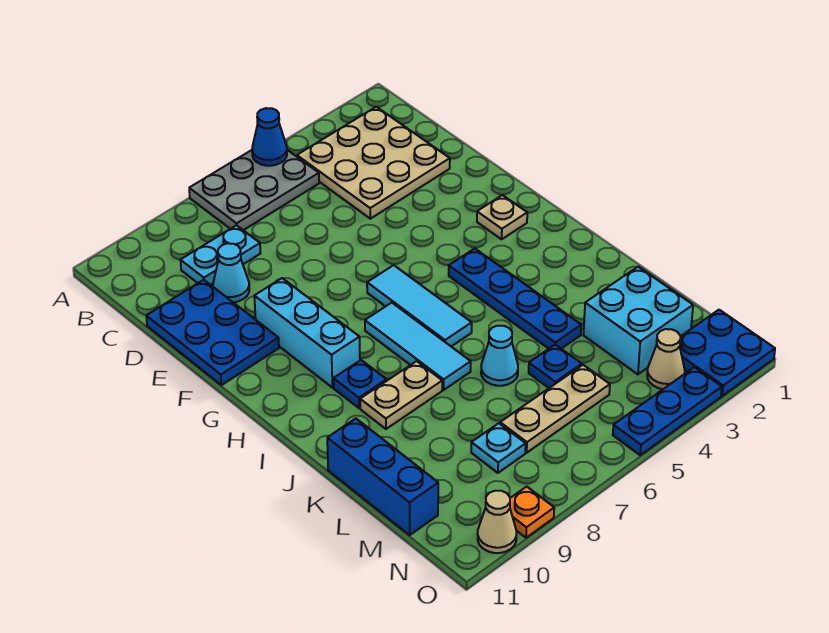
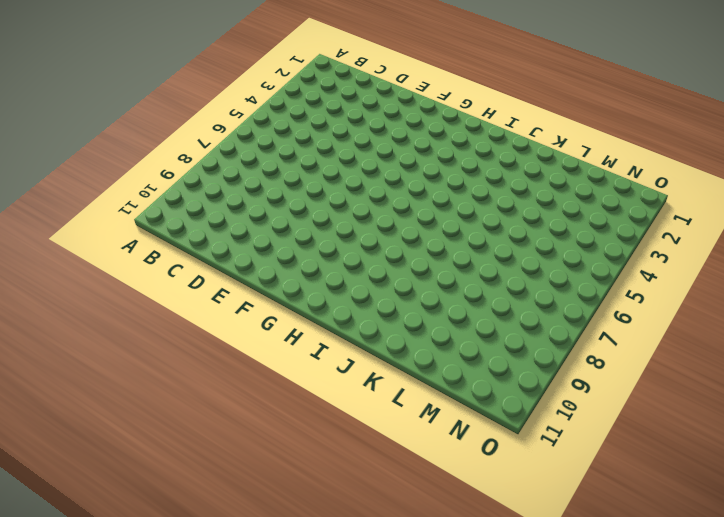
none -> grey plate A5:B7 level 1
none -> tan plate B2:D4 level 1
none -> cyan plate C8:C9 level 1

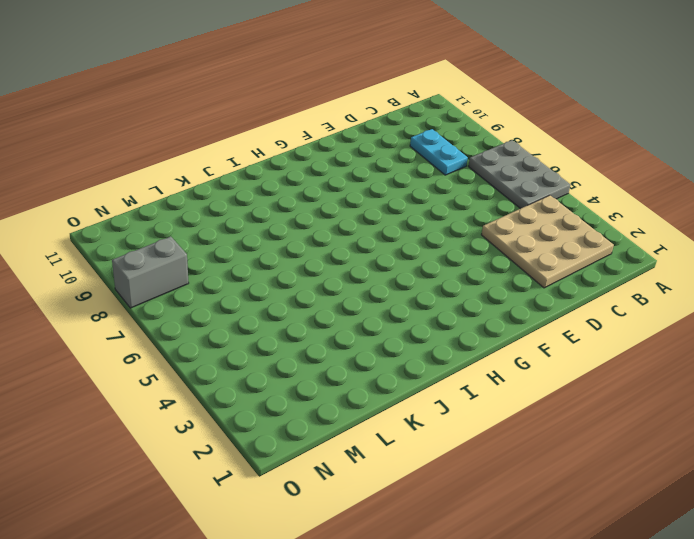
grey brick N8:O8 level 1 -> none
none -> cyan cone D9 level 1
none -> blue plate D10:F11 level 1
none -> cyan brick F9:H9 level 1

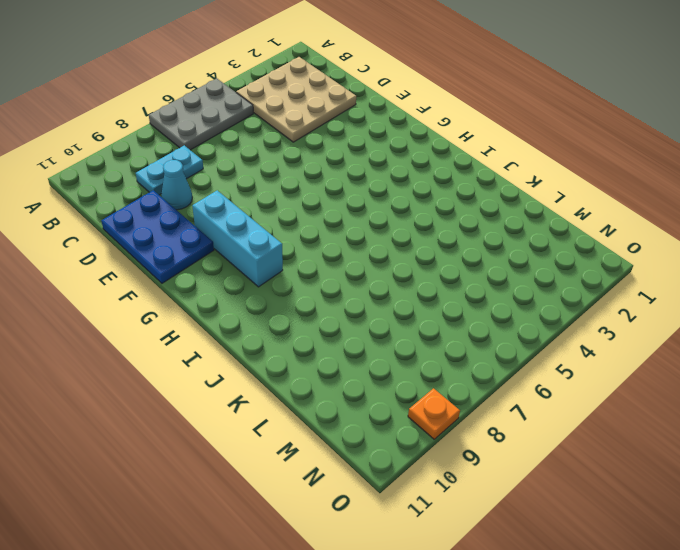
none -> tan plate G2 level 1
none -> cyan tile G6:I6 level 1
none -> blue plate H4:K4 level 1

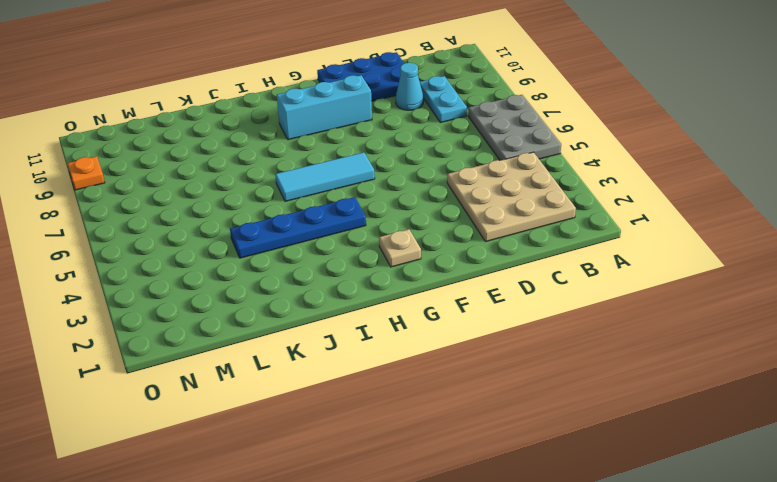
none -> cyan tile H7:J7 level 1
none -> blue plate I9 level 1
none -> tan plate J8:J9 level 1

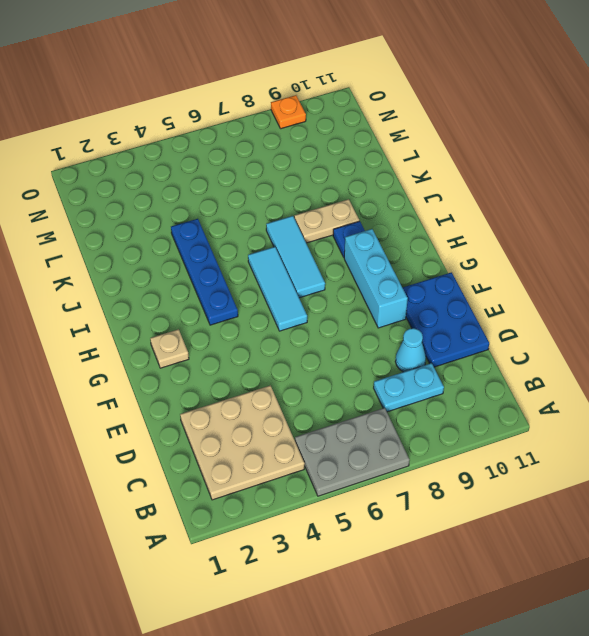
none -> cyan cone K6 level 1
none -> blue brick K11:M11 level 1
none -> cyan brick L2:M3 level 1

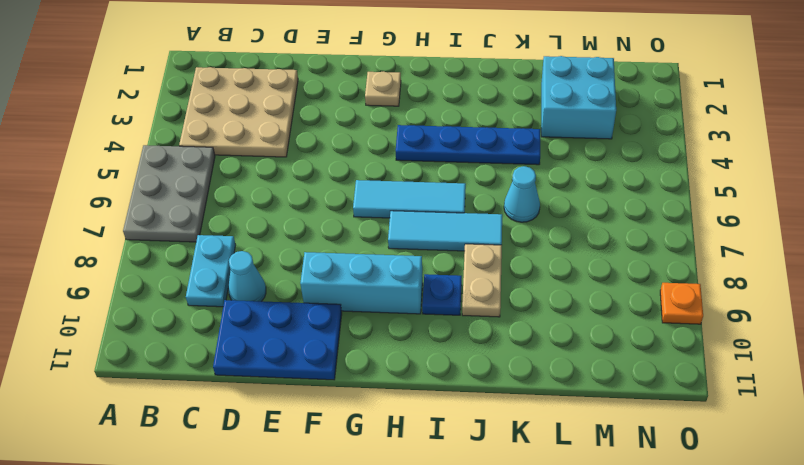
none -> blue brick K11:M11 level 1
none -> blue plate L5 level 1
none -> tan plate M5:M7 level 1

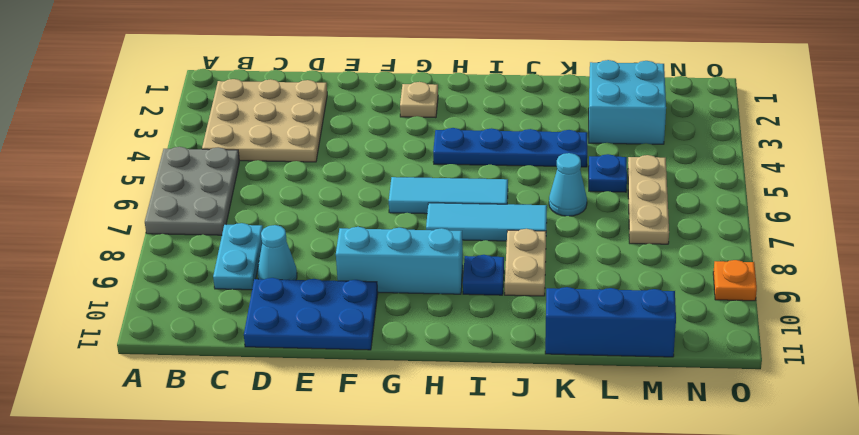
none -> cyan plate M8 level 1
none -> blue plate N1:O2 level 1
none -> tan cone N3 level 1

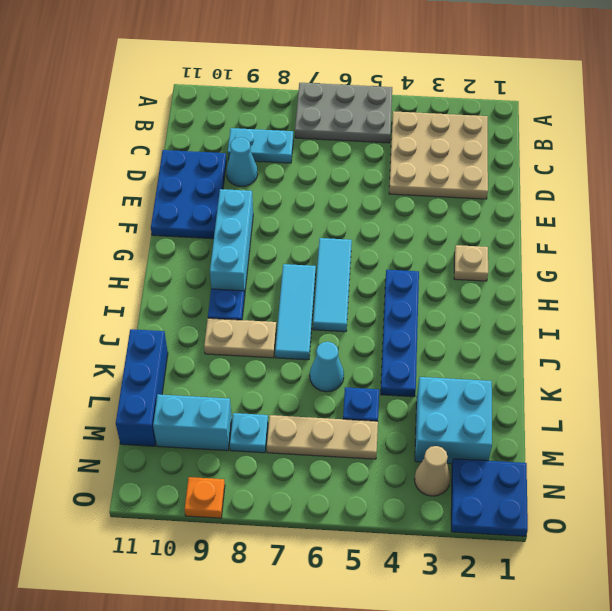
cyan brick M9:M10 level 1 -> none
none -> blue plate O3:O5 level 1
none -> tan cone O10 level 1
none -> blue cone A5 level 2

